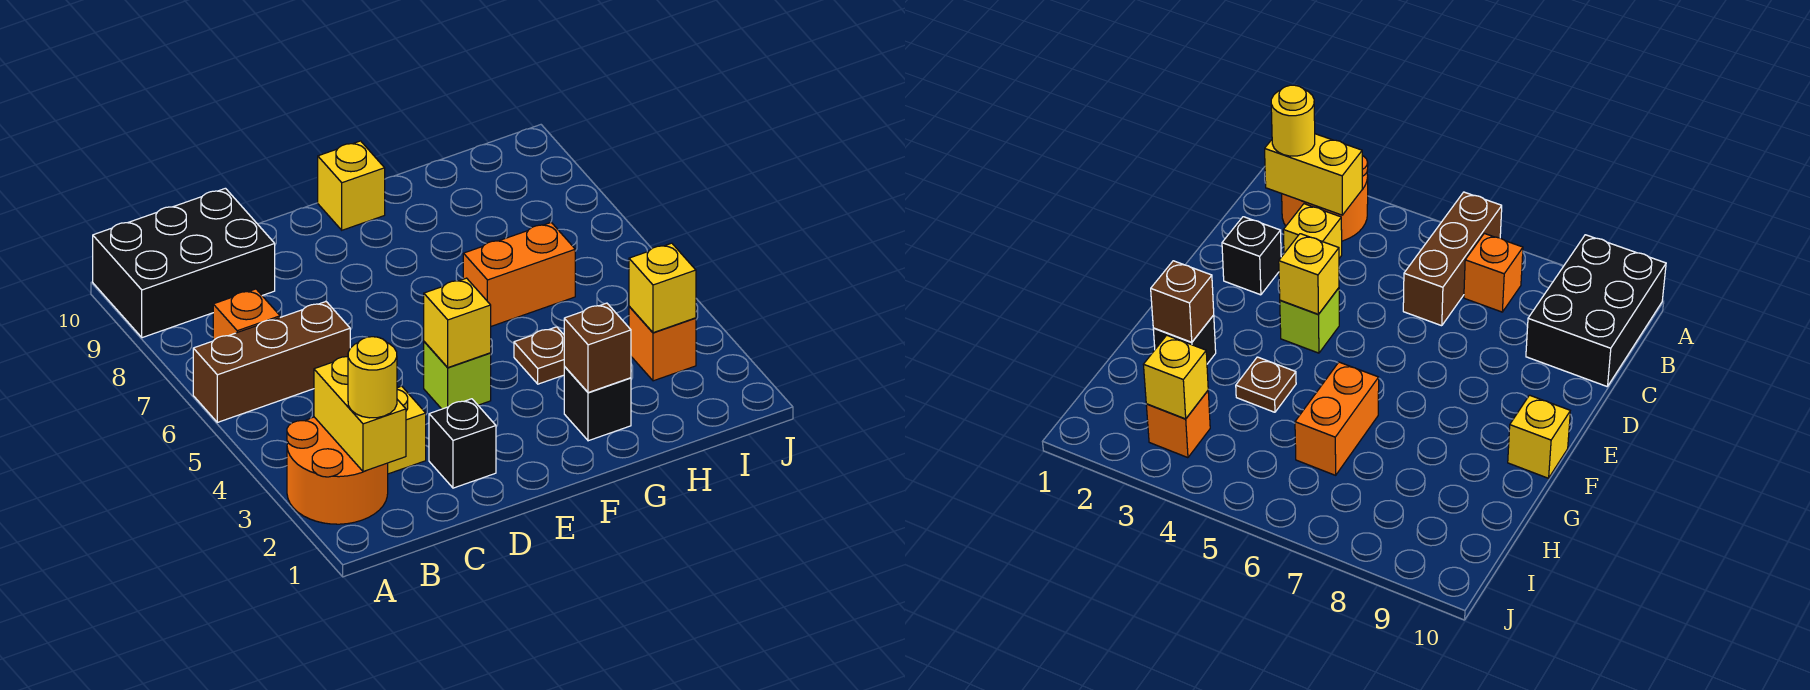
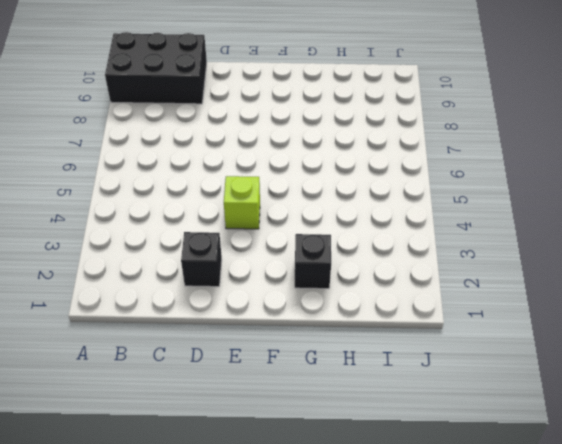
none -> orange round brick A2:B3 level 1
none -> brown brick A6:C6 level 1
none -> orange brick B7 level 1

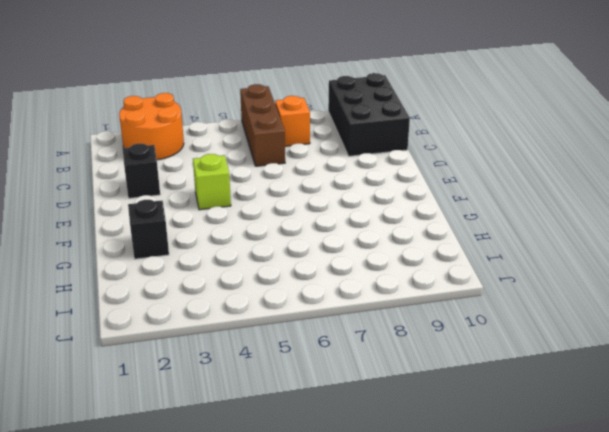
none -> yellow brick C3 level 1
none -> yellow brick F10 level 1
none -> brown plate G4 level 1

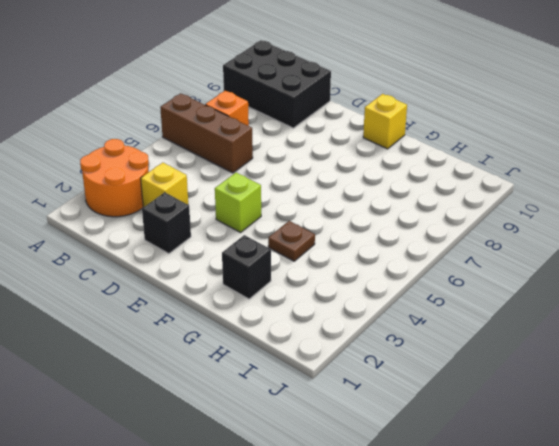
none -> orange brick G6:H6 level 1
none -> orange brick I3 level 1
none -> yellow brick B2:B3 level 2

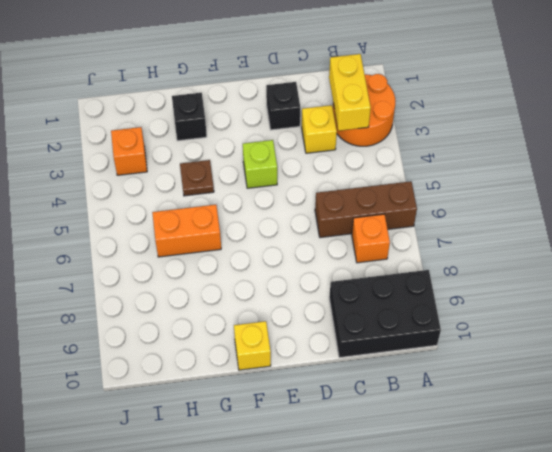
none -> yellow brick E4 level 2
none -> brown brick G2 level 2
none -> yellow brick I3 level 2

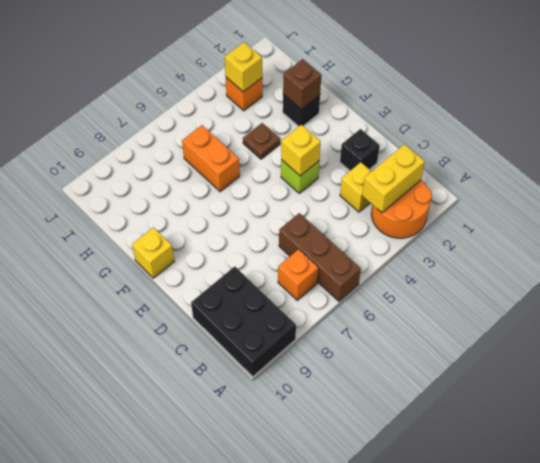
none -> yellow round brick B2 level 3

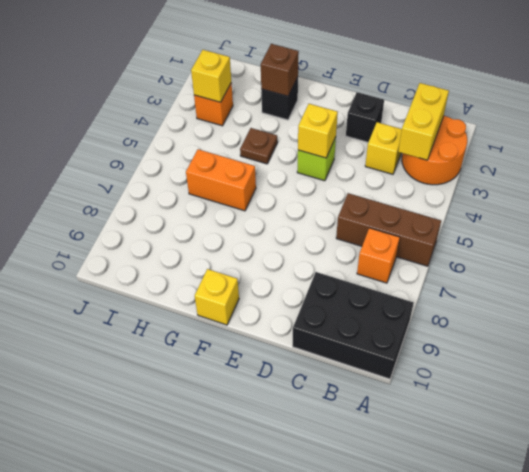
none -> yellow round brick B2 level 3

